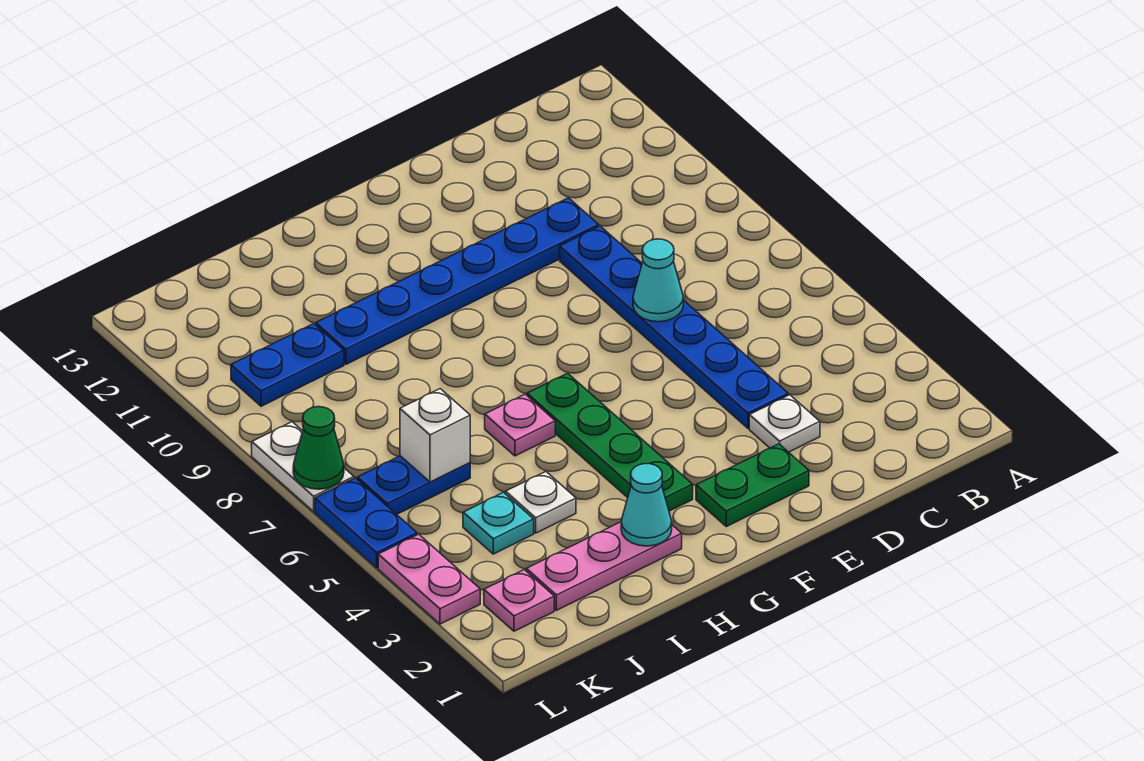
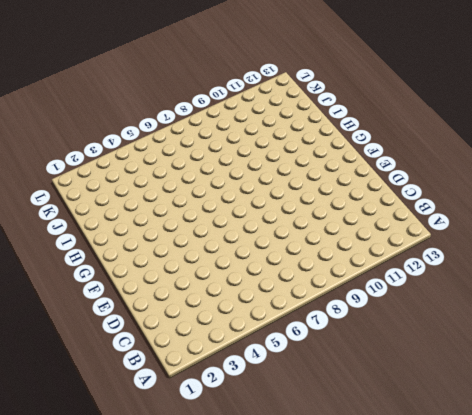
none -> white plate D3 level 1
none -> blue plate D4:D9 level 1
none -> blue plate D10:I10 level 1

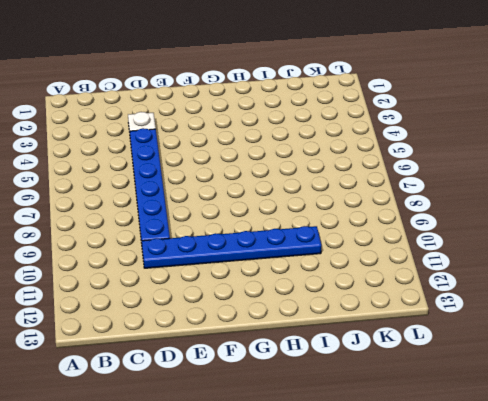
none -> green plate E2:F2 level 1
none -> green plate G3:G6 level 1
none -> pink plate H2:J2 level 1

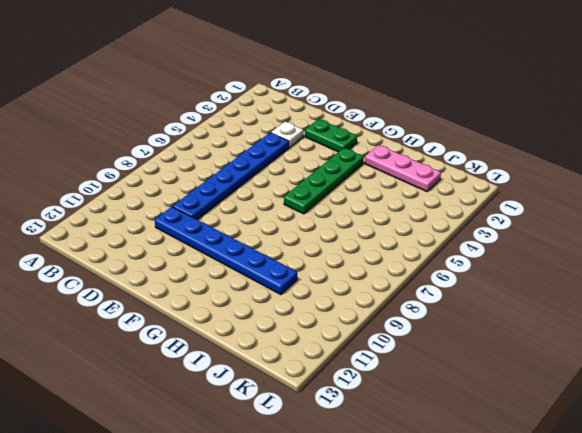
none -> pink plate H6 level 1
none -> white plate I4 level 1
none -> cyan plate J4 level 1

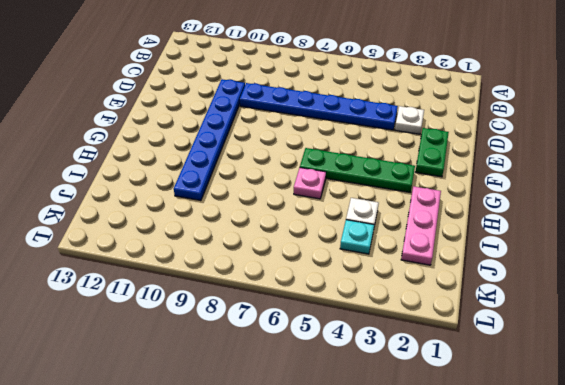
none -> blue plate J6:K6 level 1
none -> blue plate J10:K10 level 1
none -> pink plate K2 level 1

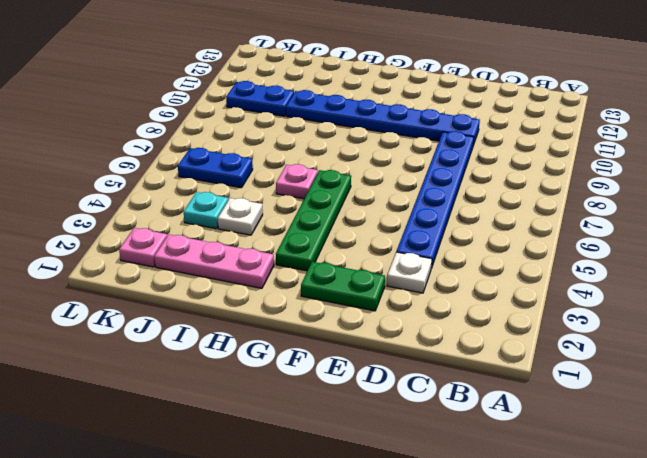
none -> pink plate L3:L4 level 1
none -> blue plate L5:L6 level 1
none -> white plate L7:L8 level 1

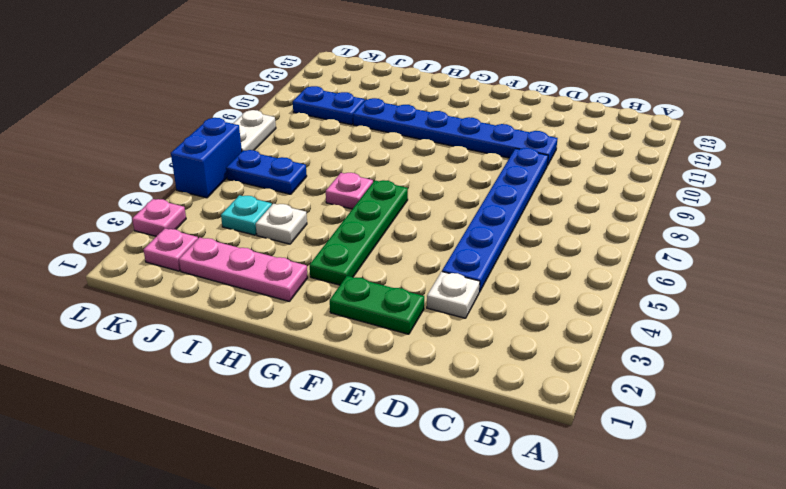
pink plate L3 level 1 -> pink plate L3:L4 level 1
blue brick L5:L6 level 1 -> blue plate L5:L6 level 1
none -> cyan cone D7 level 2
none -> cyan cone H2 level 2
none -> white brick J6 level 2

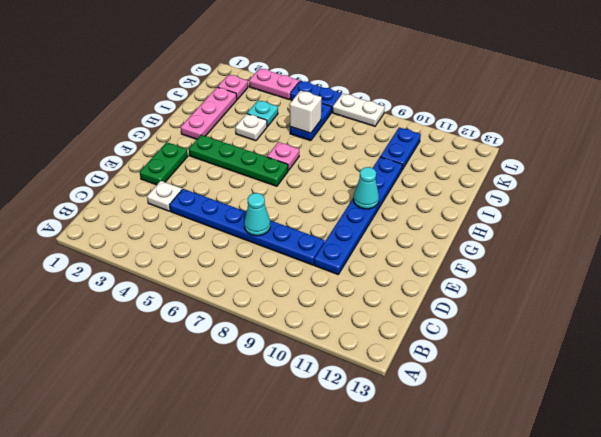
cyan cone G10 level 2 -> cyan cone H2 level 2
none -> green cone L7 level 2

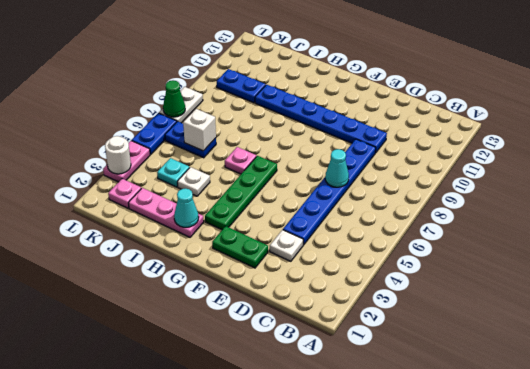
white round brick L3 level 2 -> none

